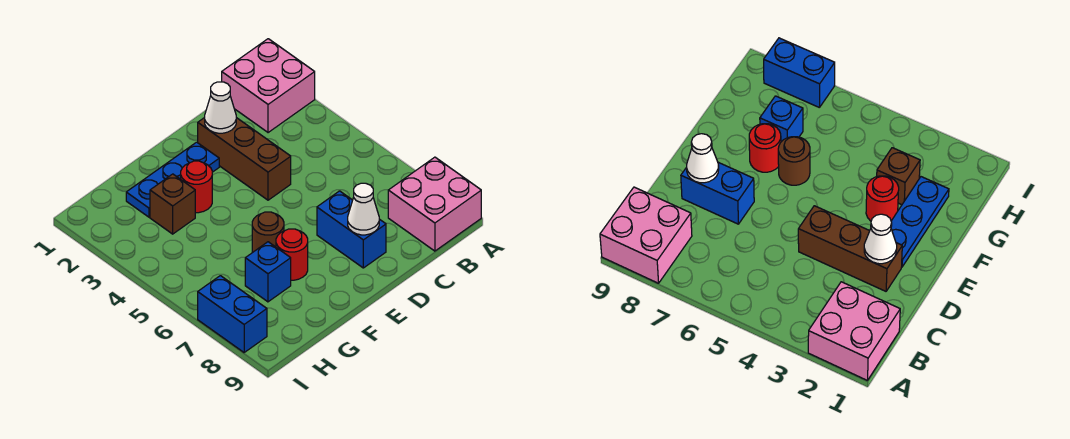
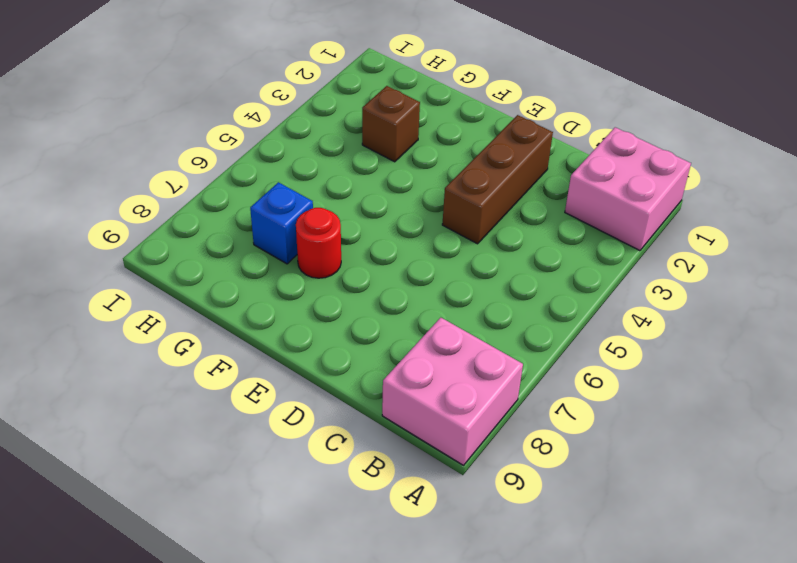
none -> blue brick D7:D8 level 1
none -> blue plate E2:G2 level 1
none -> red round brick F3 level 1

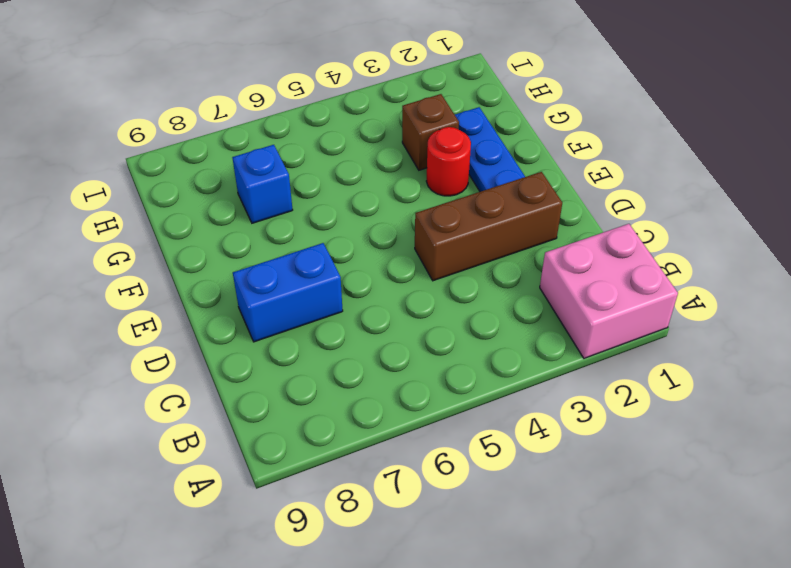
none -> pink brick A8:B9 level 1
none -> brown round brick F6 level 1
none -> red round brick F7 level 1

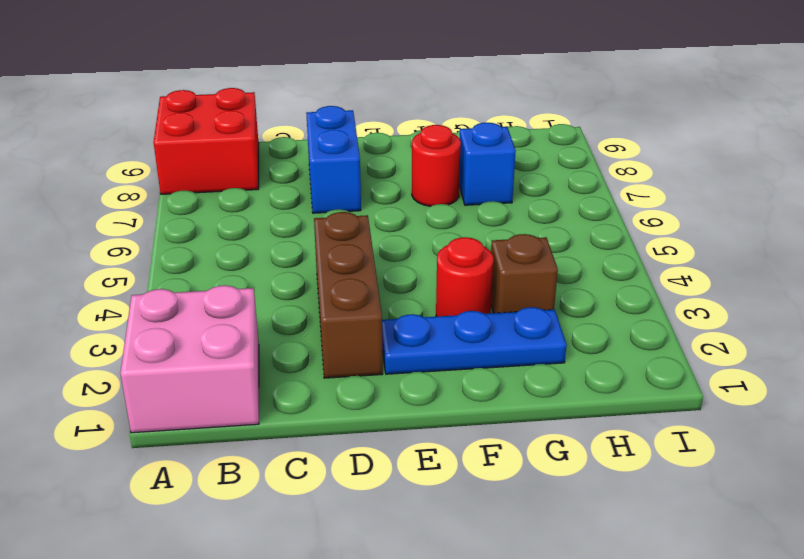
red brick A8:B9 level 1 -> pink brick A8:B9 level 1
none -> brown round brick F6 level 1
none -> blue brick I7:I8 level 1
none -> white cone D2 level 2

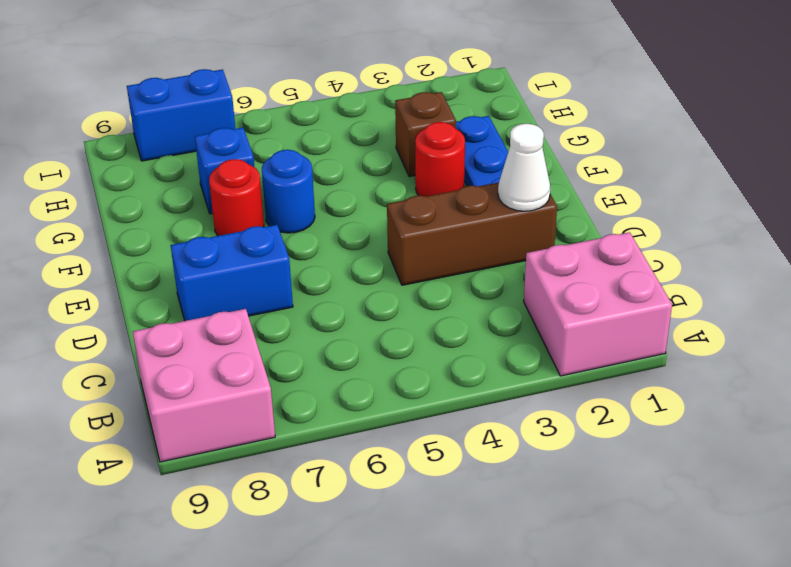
blue round brick F6 level 1 -> brown round brick F6 level 1
none -> white cone D8 level 2

